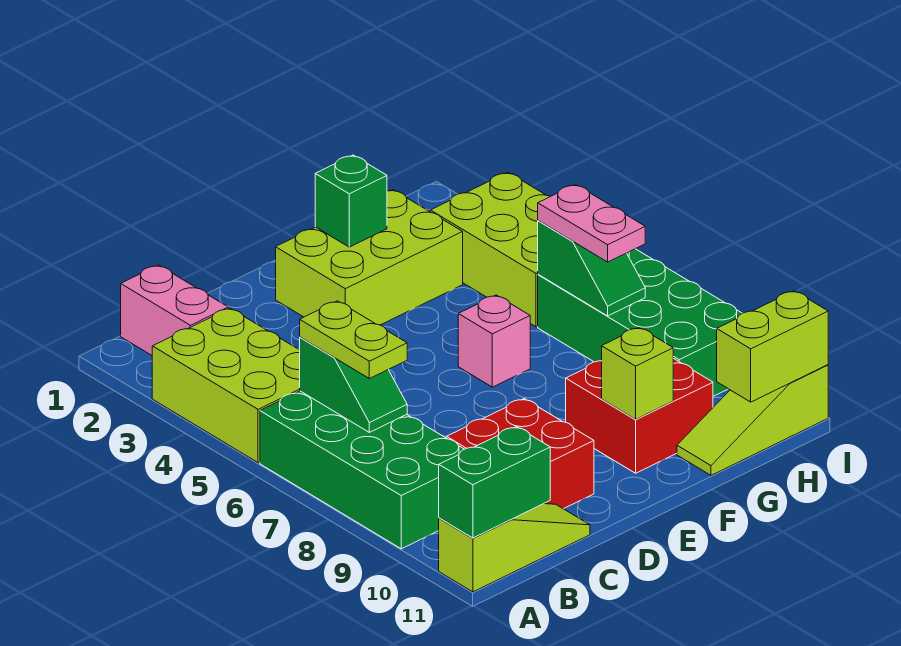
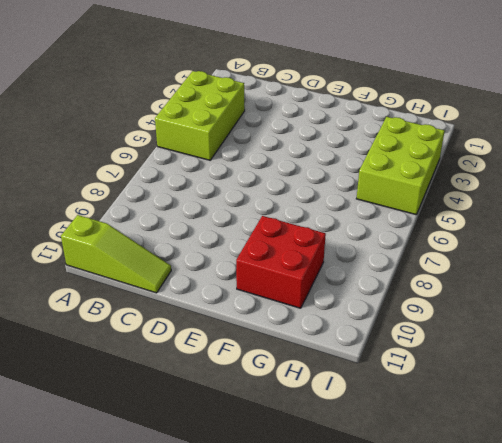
none -> green brick A6:B9 level 1
none -> pink brick B1:B2 level 1
none -> red brick C9:D10 level 1

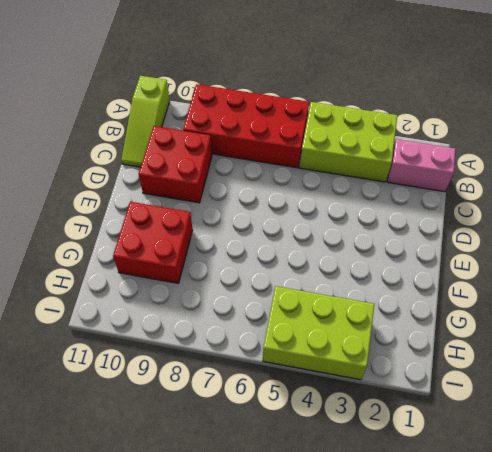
red brick A6:B9 level 1 -> green brick A6:B9 level 1
none -> lime brick E2:G3 level 1
none -> pink brick F6 level 1
none -> lime slope G11:I11 level 1 top I

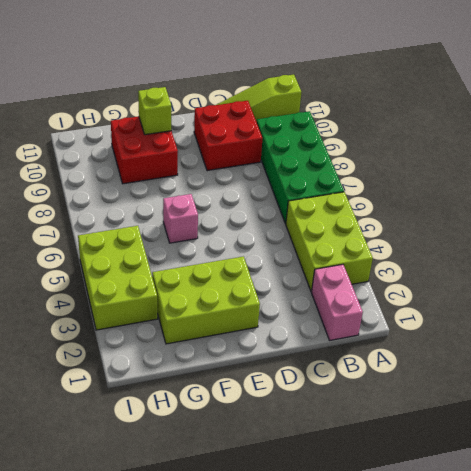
none -> lime slope G11:I11 level 1 top I
none -> green brick H6:I9 level 1
none -> green brick A11:B11 level 2

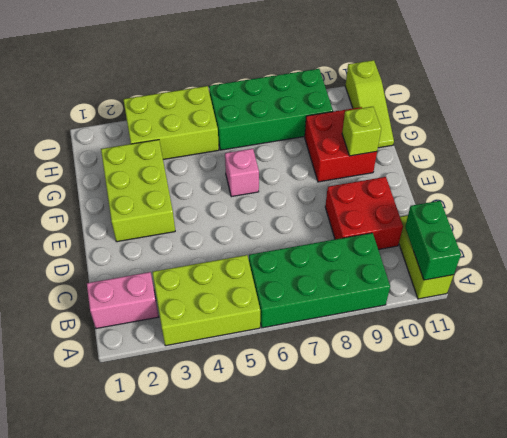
none -> green slope B6:B7 level 2 top 6
none -> green brick F2 level 2
none -> green slope H6:H7 level 2 top 6

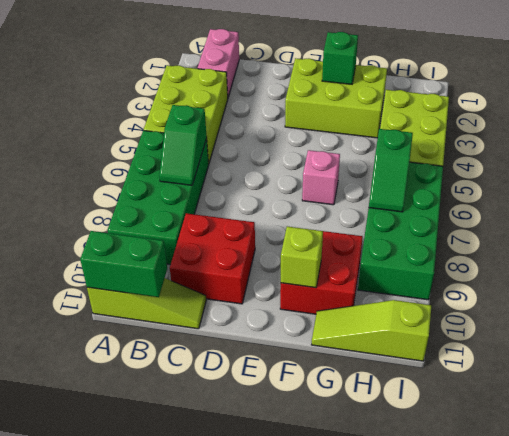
none -> lime brick H11:I11 level 2
none -> lime plate B6:B7 level 3
none -> pink plate H6:H7 level 3

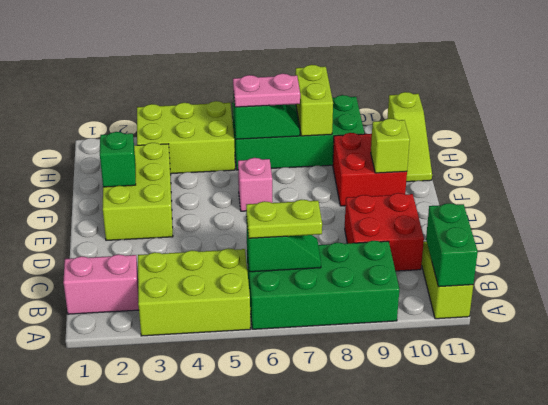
lime brick H8:I8 level 2 -> lime brick H11:I11 level 2

